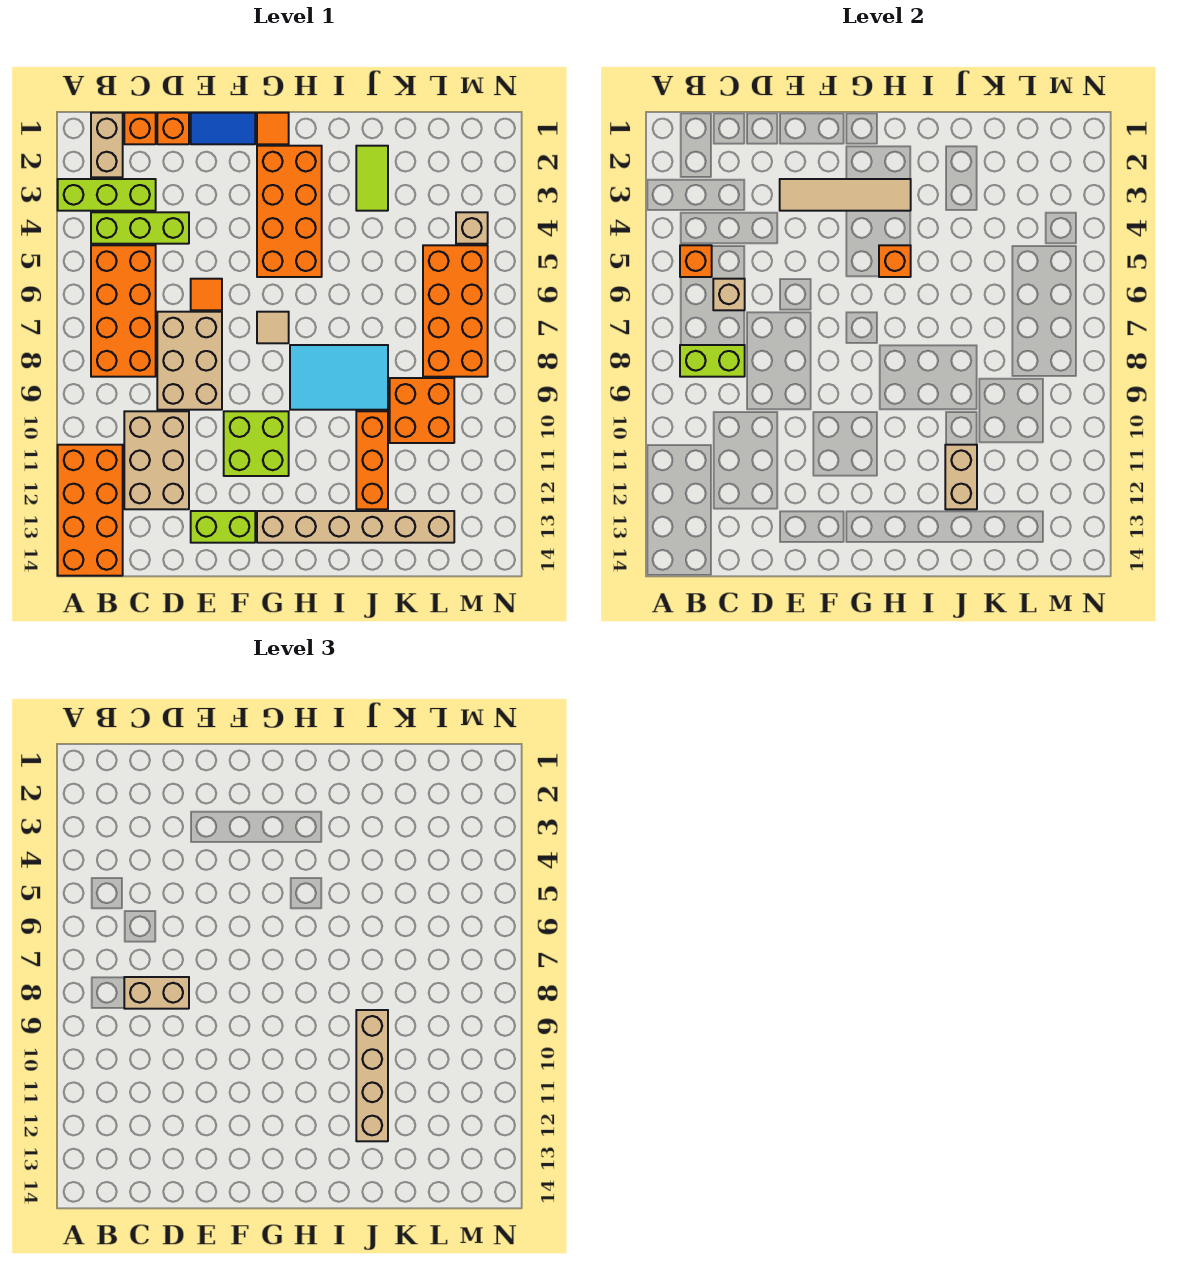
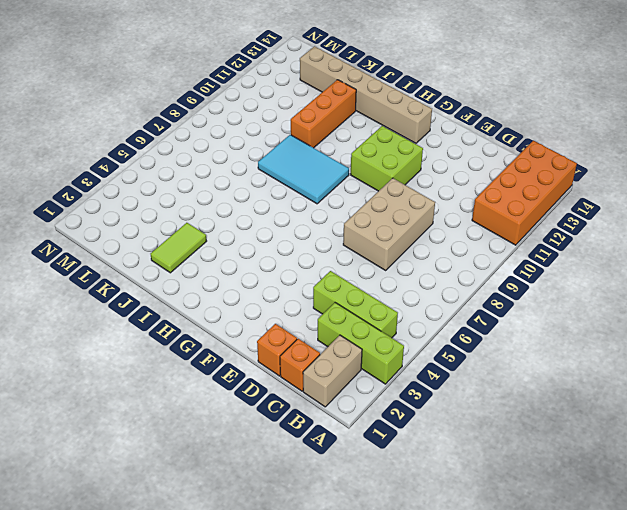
none -> orange brick B5:C8 level 1
none -> tan brick C10:D12 level 1
none -> blue tile E1:F1 level 1
none -> orange tile E6 level 1

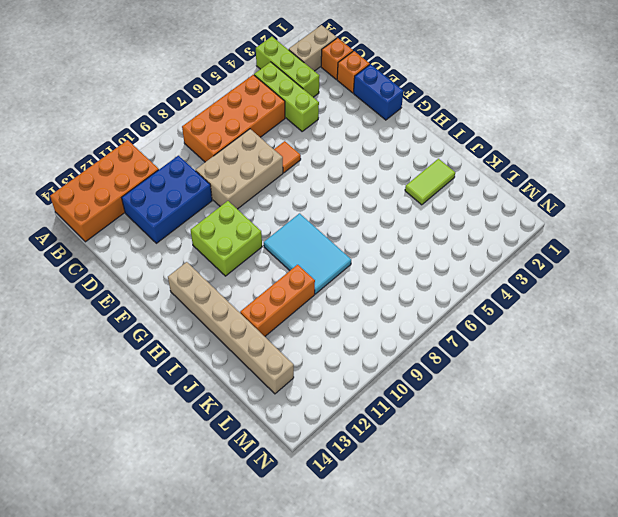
blue brick C10:D12 level 1 -> tan brick C10:D12 level 1
blue brick E1:F1 level 1 -> blue tile E1:F1 level 1
none -> lime brick E13:F13 level 1
none -> orange tile G1 level 1
none -> orange brick G2:H5 level 1
none -> tan tile G7 level 1

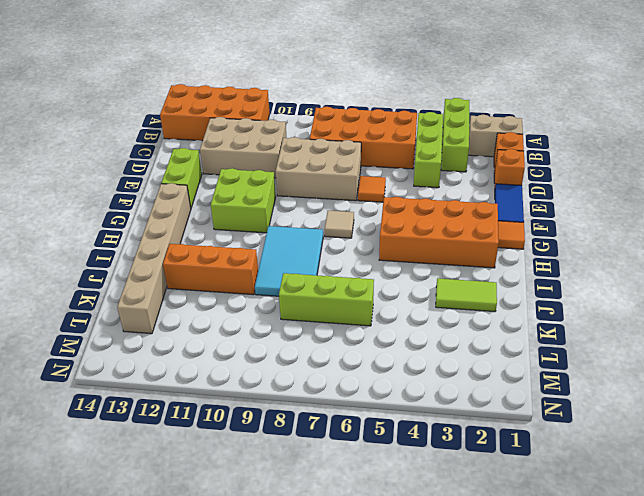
lime brick K6:K8 level 1 -> none
none -> orange brick K9:L10 level 1
none -> orange brick L5:M8 level 1
none -> tan brick M4 level 1
none -> orange brick B5 level 2

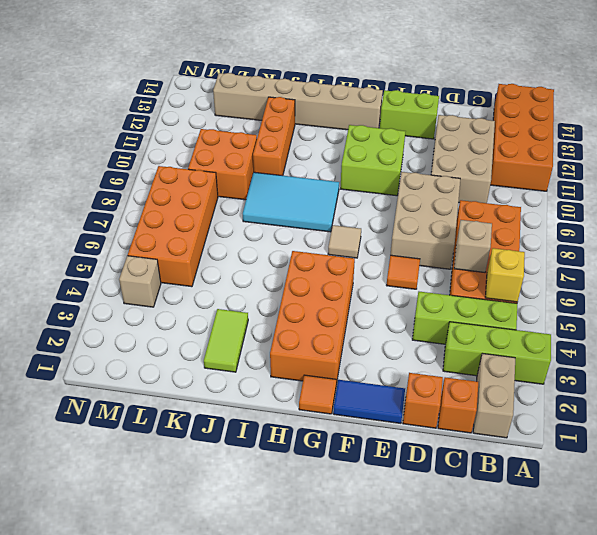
yellow brick B5 level 2 -> orange brick B5 level 2
none -> lime brick B8:C8 level 2
none -> tan tile E3:H3 level 2
none -> orange brick H5 level 2
none -> tan brick J11:J12 level 2

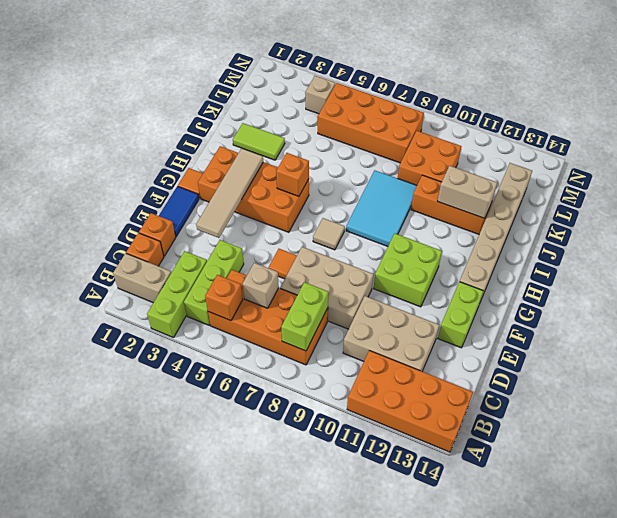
none -> tan brick C8:D8 level 3
none -> tan brick J9:J12 level 3

